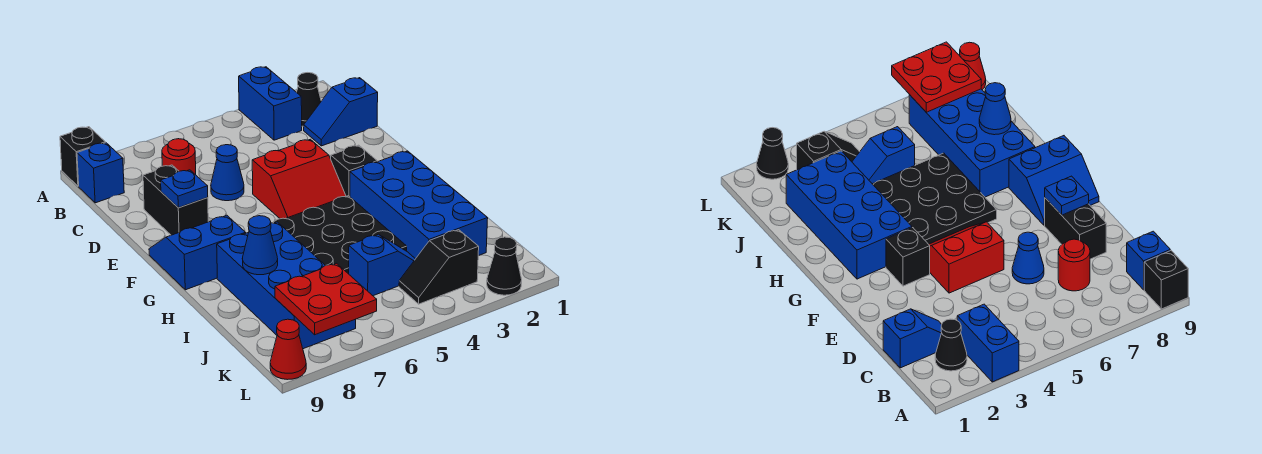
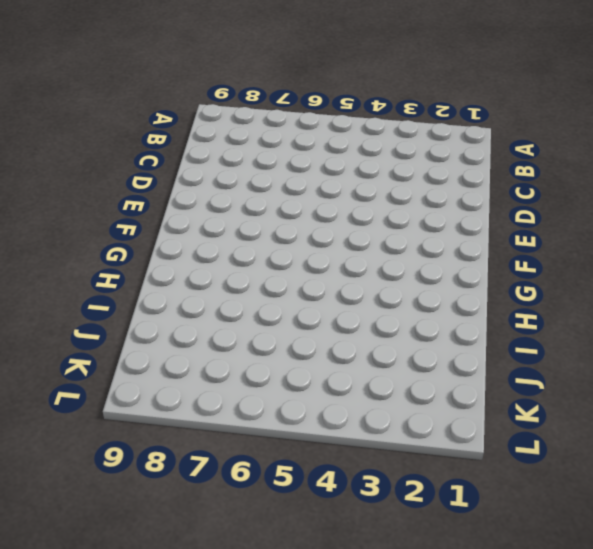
none -> blue brick A3:B3 level 1
none -> black brick A9 level 1
none -> black cone B2 level 1

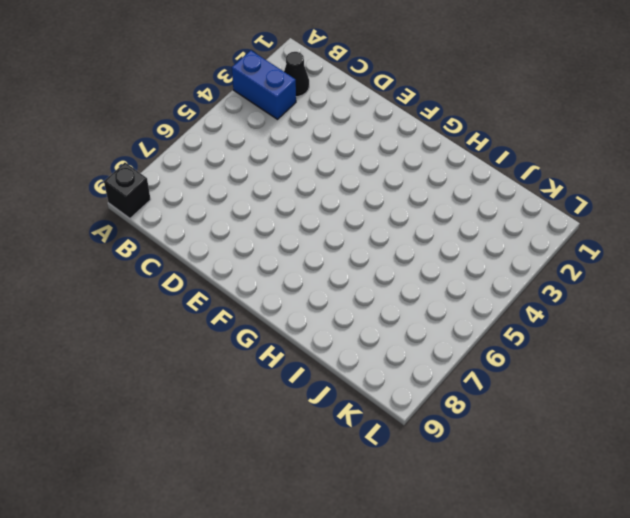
none -> blue brick B9 level 1
none -> blue slope C1:C2 level 1 top 1
none -> red round brick C7 level 1

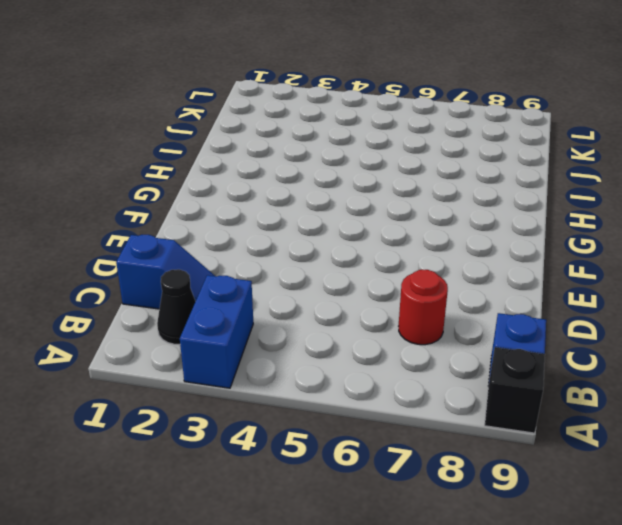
none -> blue cone D6 level 1
none -> black brick D8:E8 level 1
none -> red slope E4:F5 level 1 top E

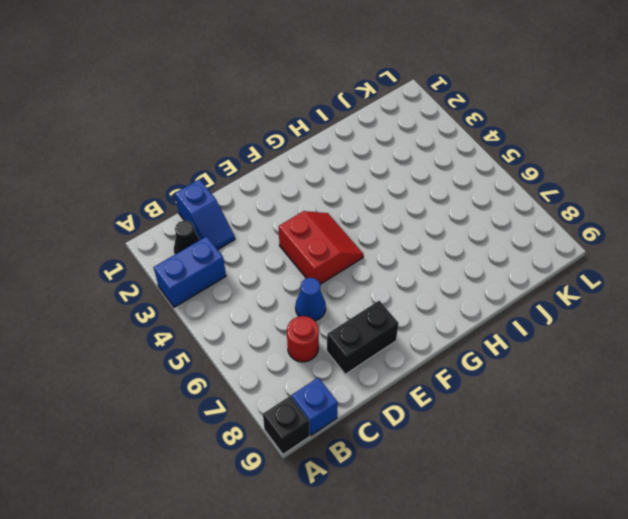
none -> black brick F3 level 1
none -> blue slope F8:G9 level 1 top G
none -> blue brick G2:J3 level 1

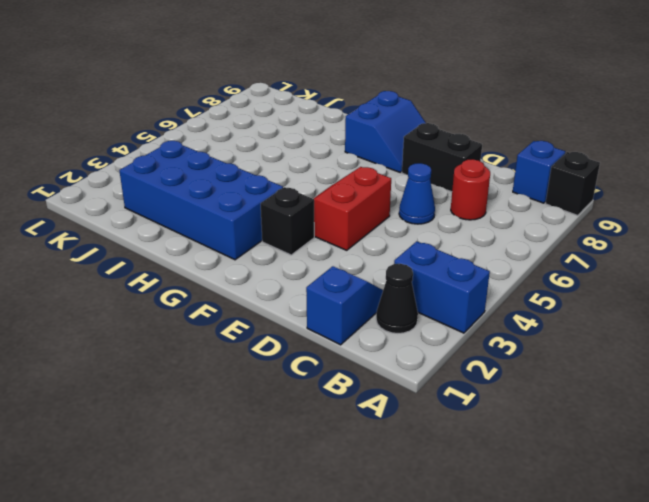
none -> black plate G4:I6 level 1
none -> blue brick H7:K8 level 1
none -> blue slope J4:J5 level 1 top 5

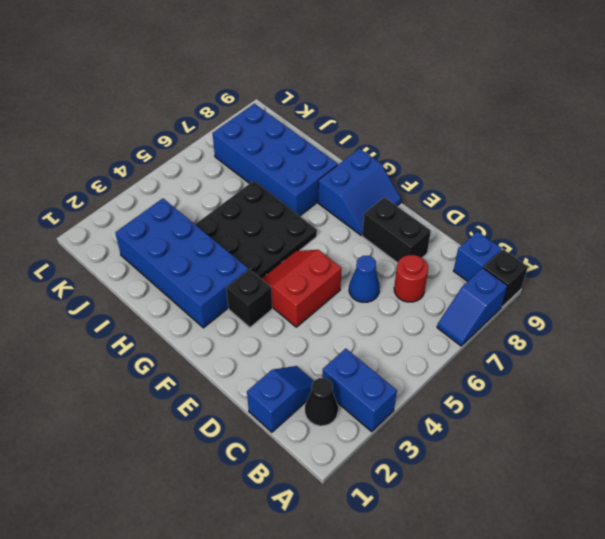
blue slope A7:A8 level 1 top 8 -> blue slope J4:J5 level 1 top 5
none -> black slope K3:K4 level 1 top 3
none -> black cone L2 level 1
none -> red cone L9 level 1

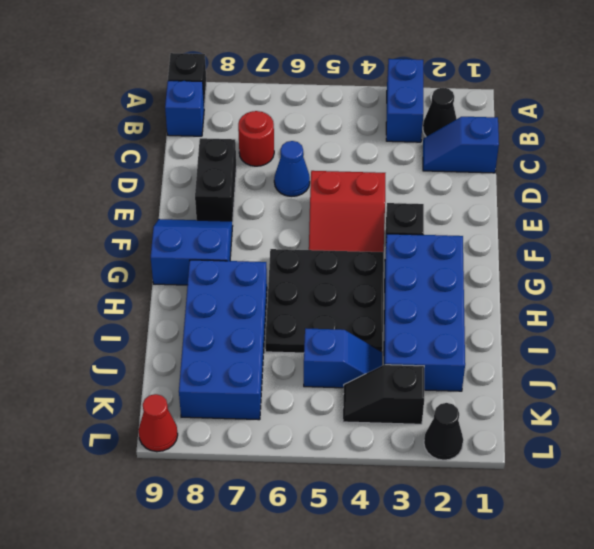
none -> blue plate E8 level 2
none -> blue cone I8 level 2
none -> red plate K7:L8 level 2

